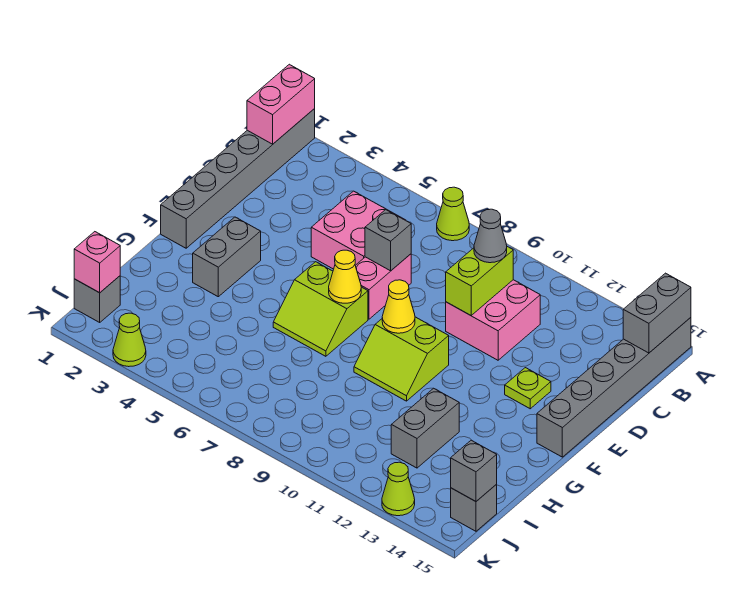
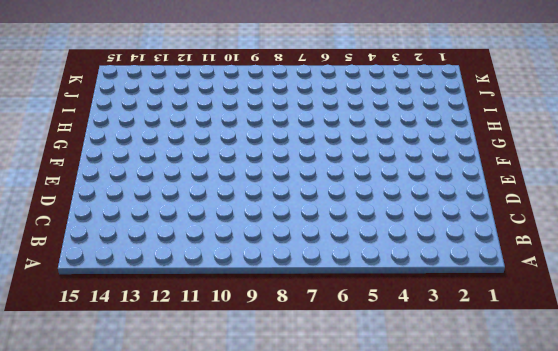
none -> grey brick A1:F1 level 1
none -> lime cone A7 level 1
none -> grey brick A15:F15 level 1

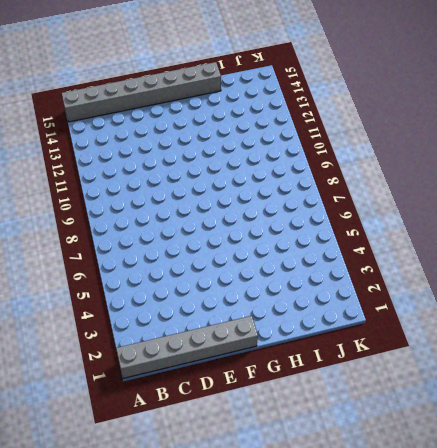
grey brick A15:H15 level 1 -> grey brick A15:F15 level 1
none -> lime cone A7 level 1
none -> pink brick C5:D6 level 1
none -> pink brick C10:D11 level 1

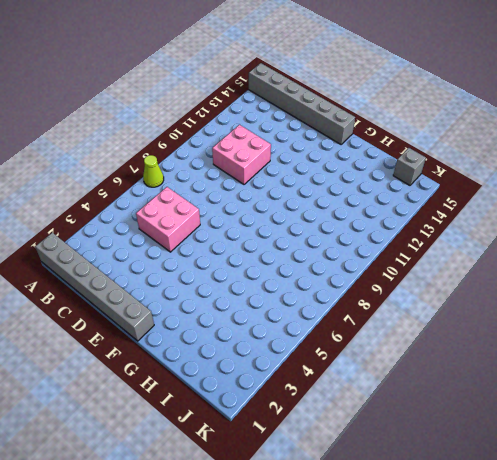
none -> pink brick D7:E7 level 1
none -> lime plate E13 level 1
none -> grey brick F3:G3 level 1

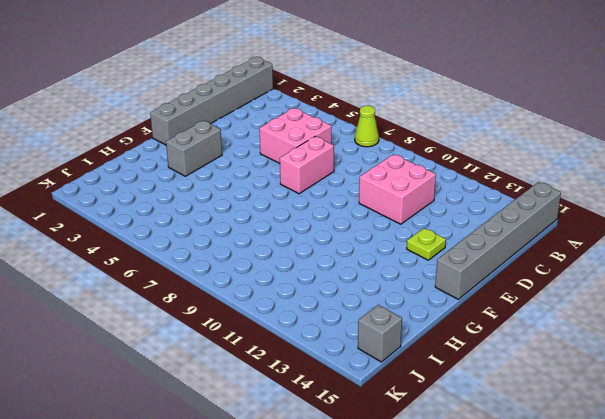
none -> lime slope F6:G7 level 1 top F
none -> lime slope F9:G10 level 1 top F
none -> grey brick H12:I12 level 1

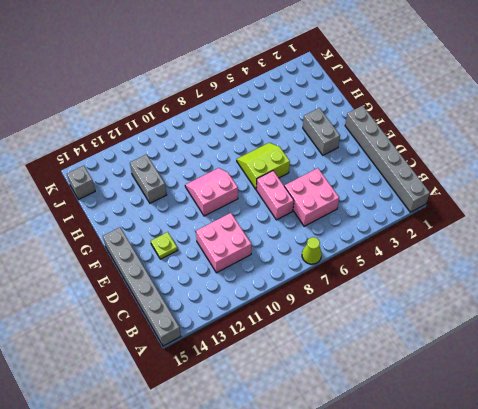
pink slope F9:G10 level 1 top F -> lime slope F9:G10 level 1 top F
none -> grey brick J1 level 1
none -> lime cone K3 level 1
none -> lime cone K13 level 1

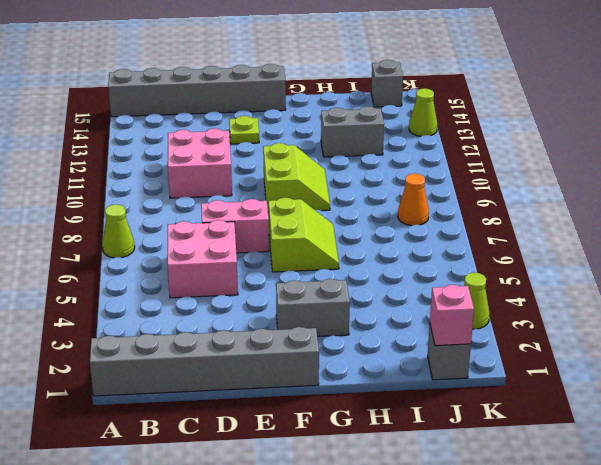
orange cone J8 level 1 -> none
none -> pink brick A1:B1 level 2
none -> grey brick A15:B15 level 2
none -> lime brick C10:D10 level 2

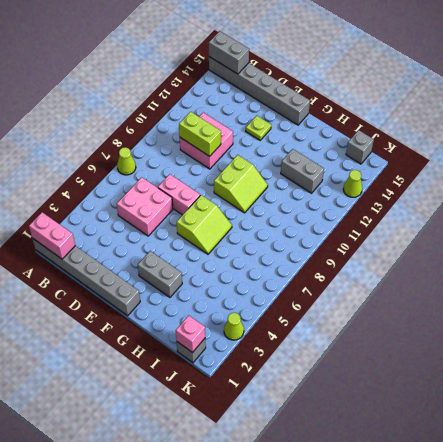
none -> grey brick D7 level 2
none -> yellow cone F7 level 2
none -> yellow cone F9 level 2

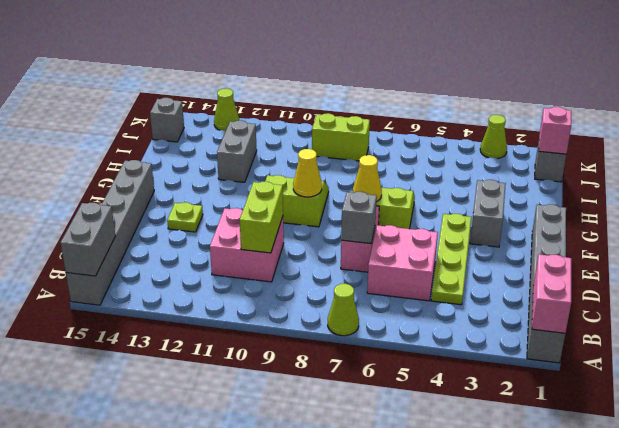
lime plate C4:F4 level 1 -> none
lime brick J8:J9 level 1 -> none
none -> grey brick J15 level 2
none -> grey cone C10 level 3

